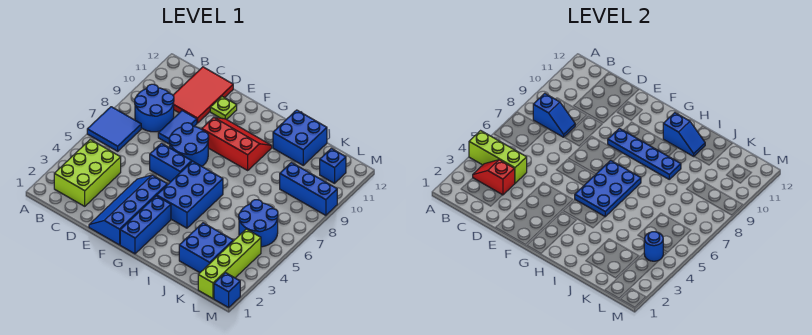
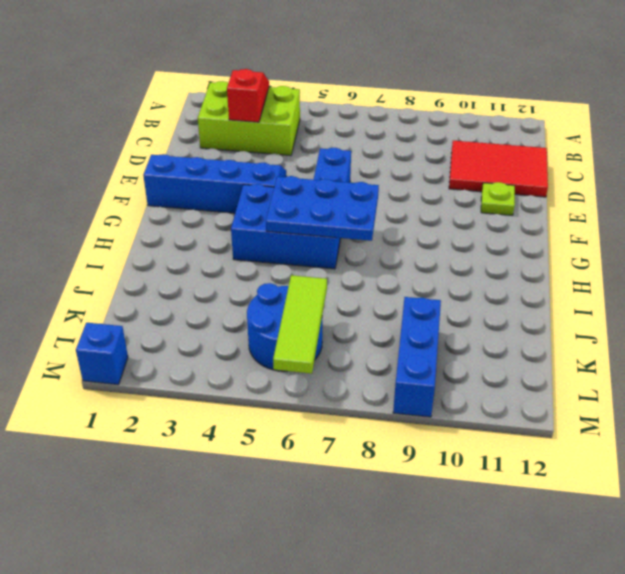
lime tile K6:M6 level 2 -> none
none -> blue tile A6:B7 level 1
none -> blue round brick B8:C9 level 1
none -> blue tile D8:D9 level 1

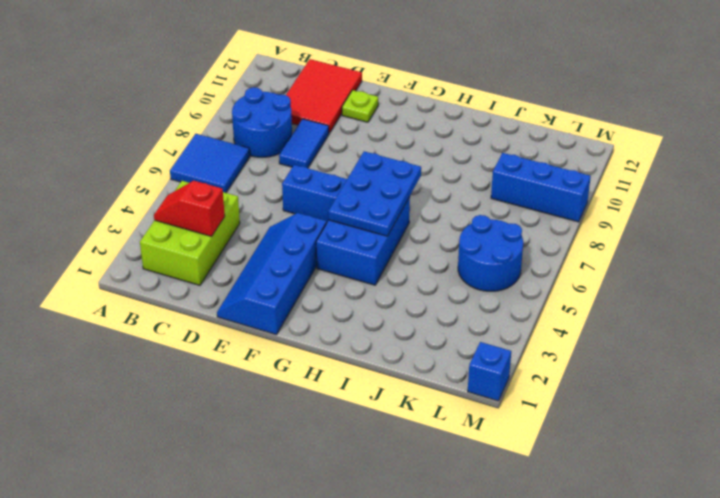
none -> blue round brick E7:F8 level 1
none -> red slope F9:H10 level 1 top 9
none -> blue brick G1:G3 level 1

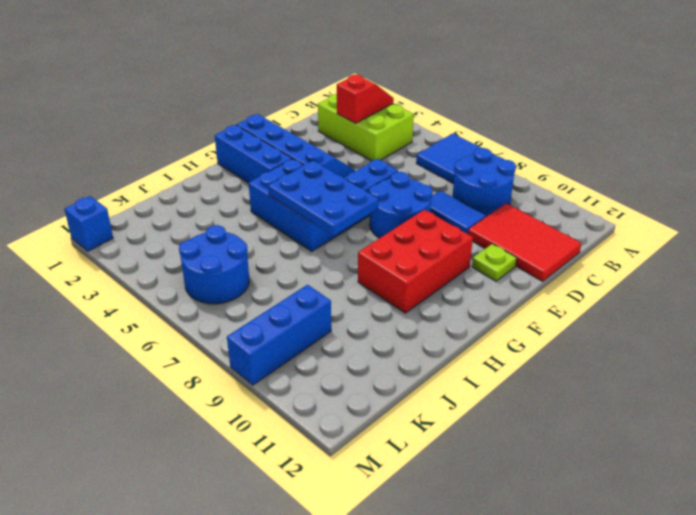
red brick F9:H10 level 1 -> red slope F9:H10 level 1 top 9
none -> blue brick I11:J12 level 1
none -> blue brick J2:K3 level 1
none -> lime brick L1:L4 level 1

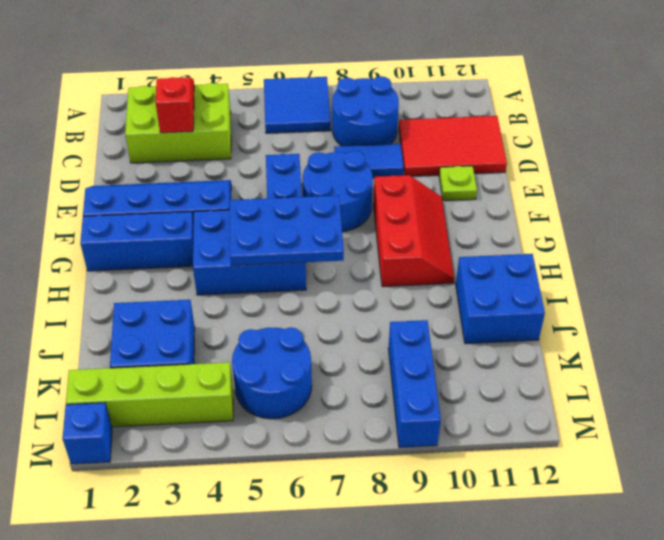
none -> blue brick L11 level 1
none -> lime brick A4:C4 level 2
none -> blue slope B8:C8 level 2 top B

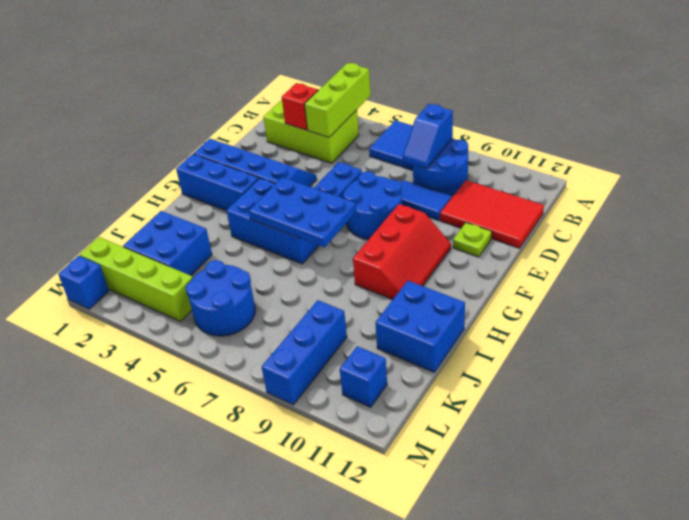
none -> blue plate F9:I9 level 2
none -> blue slope H11:I11 level 2 top H
none -> blue round brick L4 level 2

